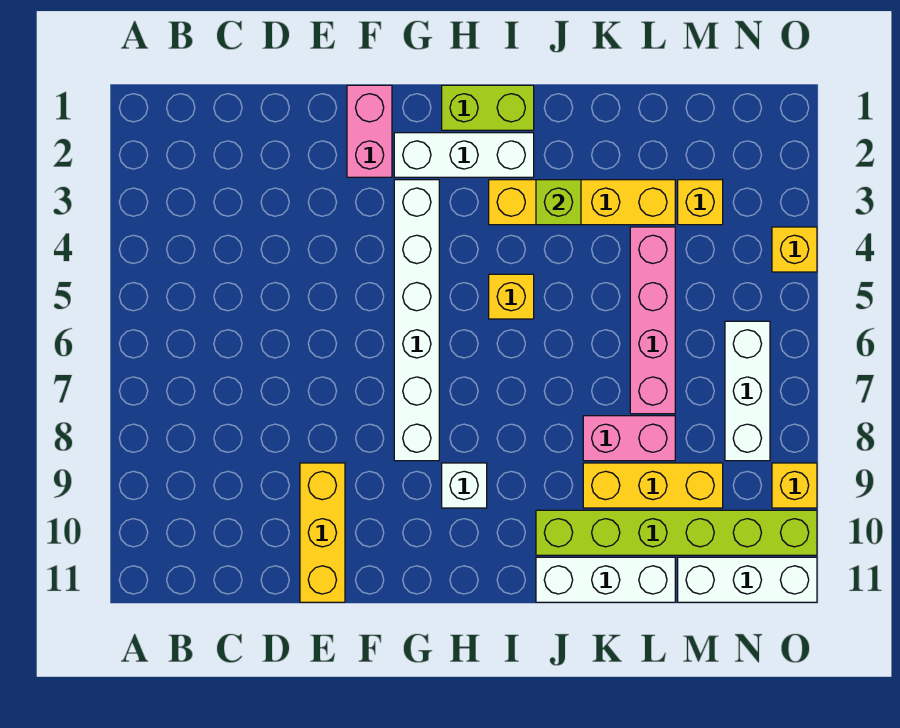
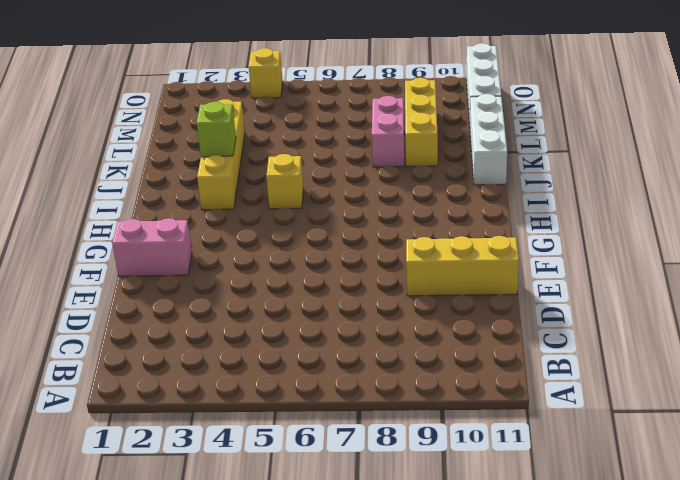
none -> white brick G2:I2 level 1
none -> white brick G3:G8 level 1
none -> lime brick H1:I1 level 1

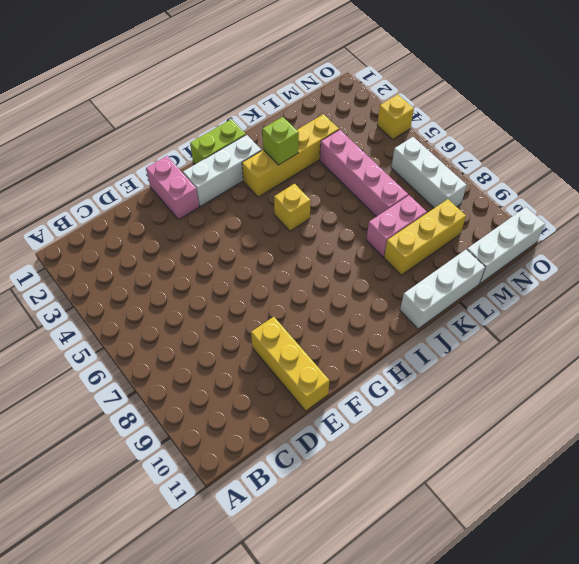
none -> white brick G3:G8 level 1
none -> white brick H9 level 1
none -> lime brick J10:O10 level 1

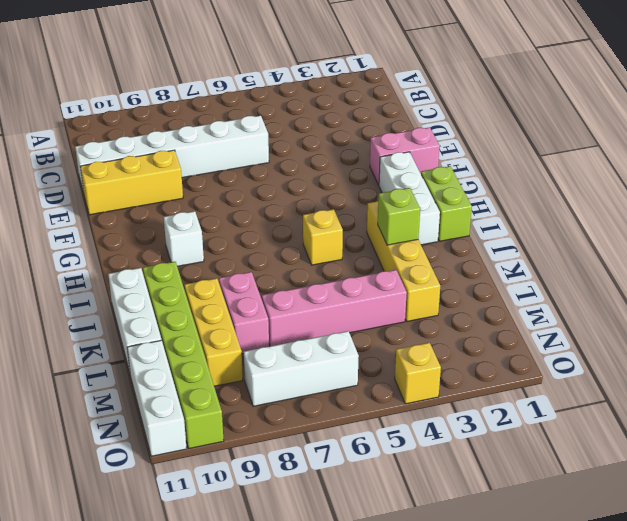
white brick D6:D11 level 1 -> white brick G3:G8 level 1
none -> yellow brick M3 level 1
none -> yellow brick O9 level 1

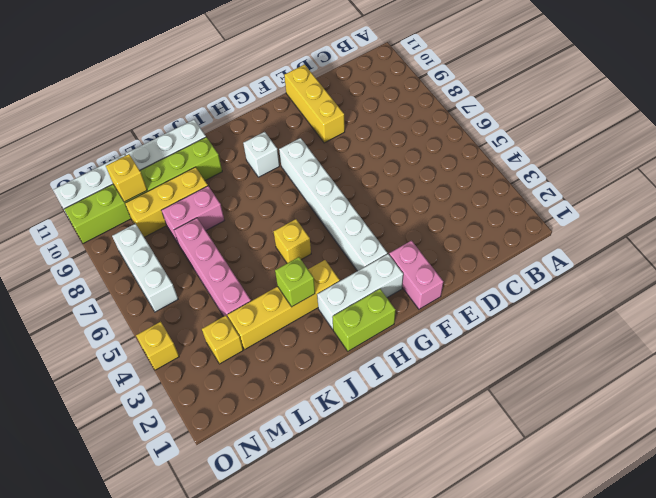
yellow brick M10 level 2 -> yellow brick O9 level 1

